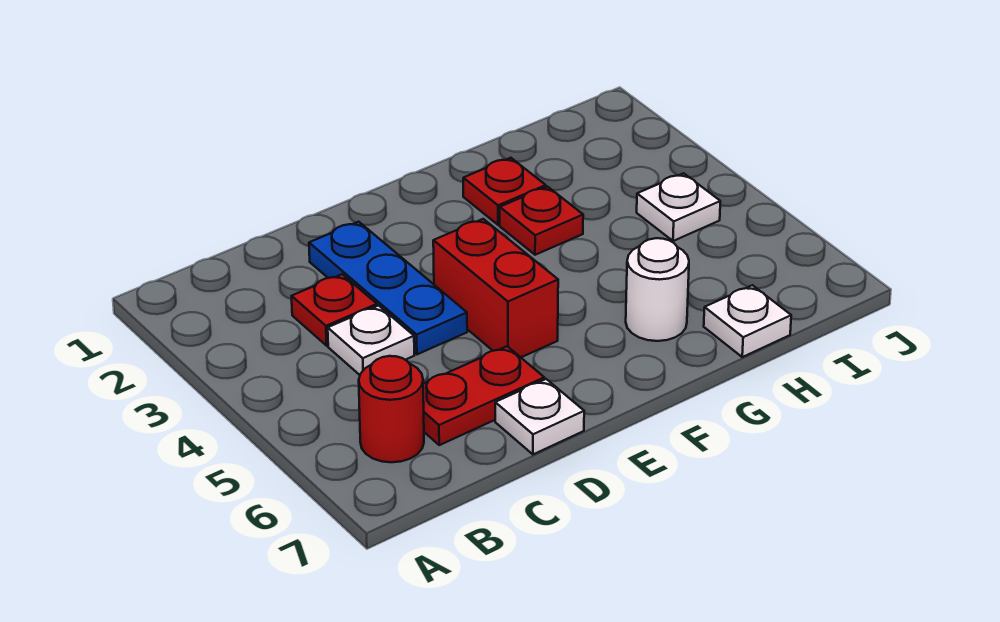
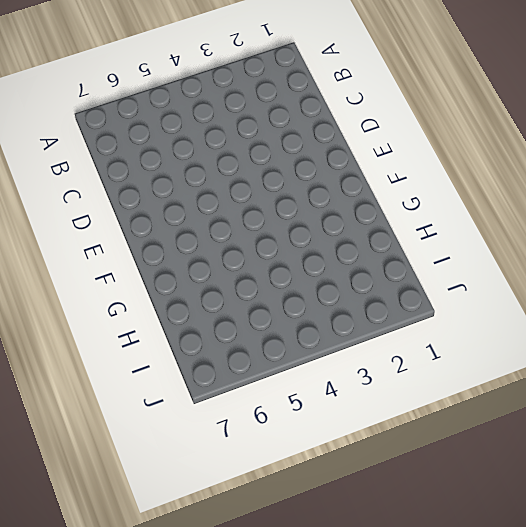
none -> red round brick B6 level 1
none -> red plate C3 level 1
none -> white plate C4 level 1

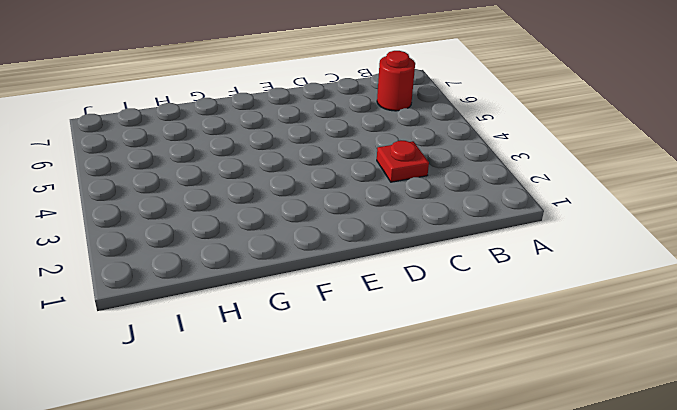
none -> white plate C4 level 1
none -> red plate C6:D6 level 1
none -> blue plate D2:D4 level 1

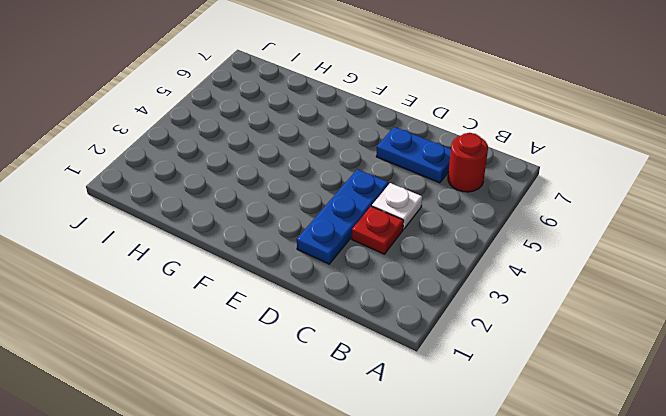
blue plate C6:D6 level 1 -> red plate C6:D6 level 1
none -> white plate D7 level 1
none -> red brick E4:E5 level 1
none -> red plate G2 level 1

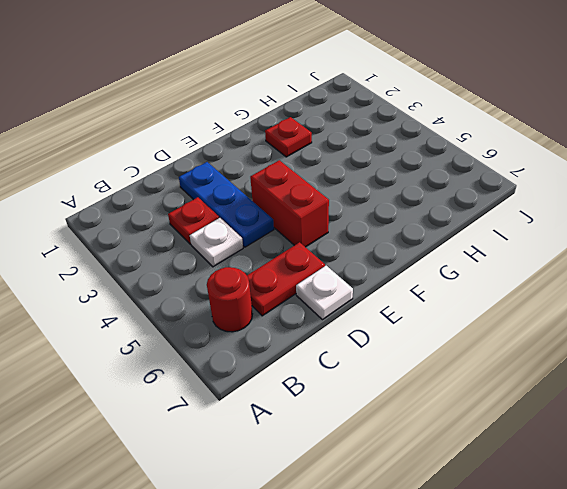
none -> red plate G3 level 1
none -> white round brick G6 level 1
none -> white plate H7 level 1

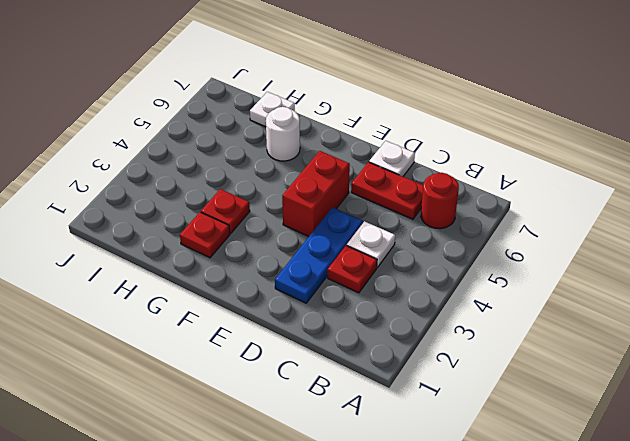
none -> white plate I4 level 1

